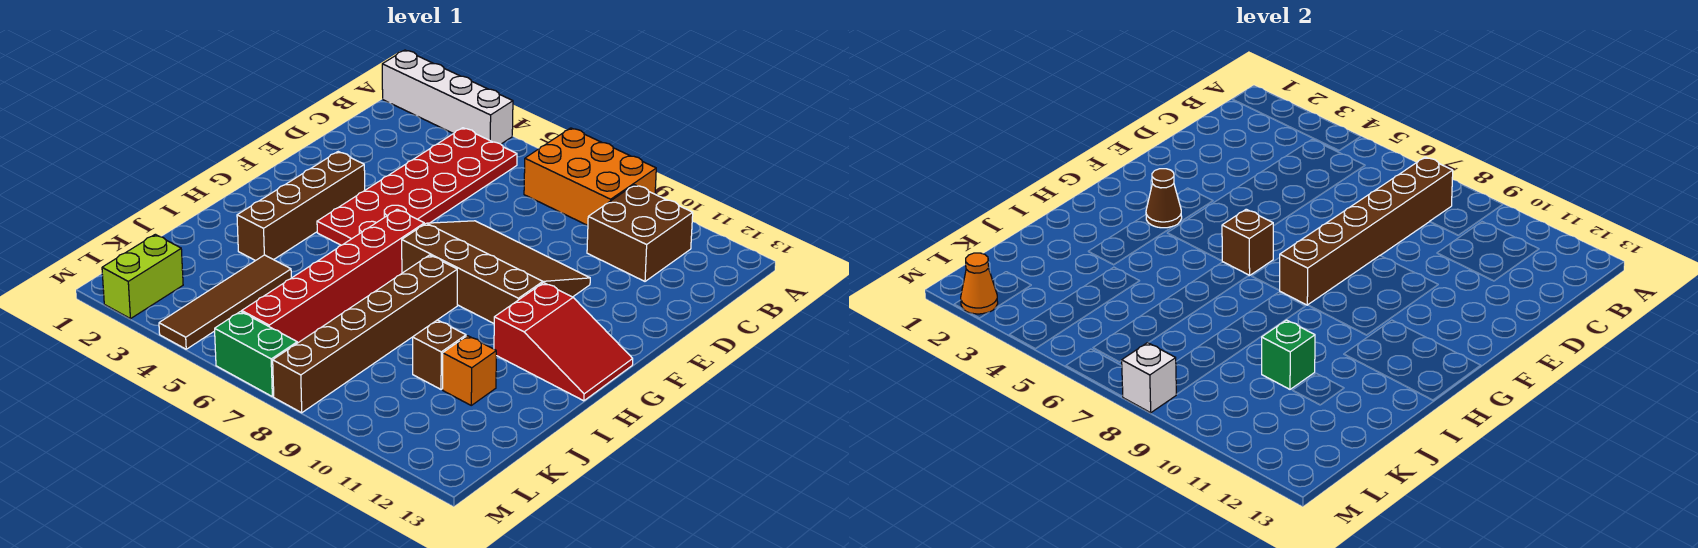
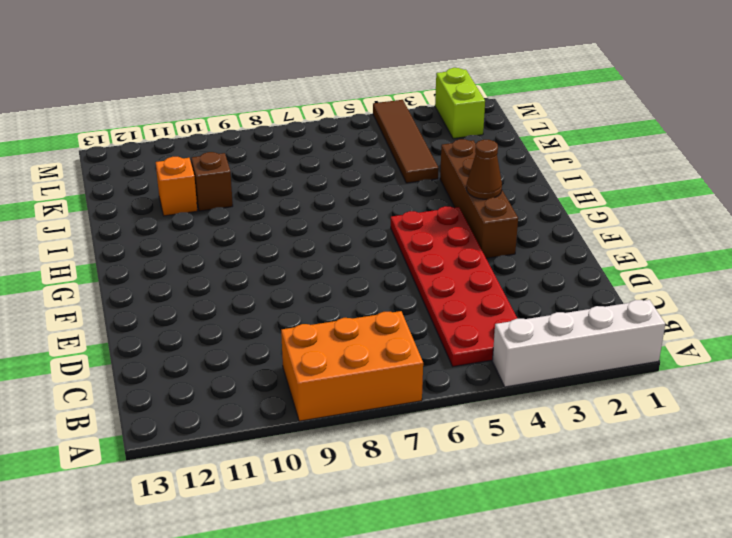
none -> brown brick B10:C11 level 1
none -> brown slope E7:G10 level 1 top G
none -> red brick G6:L6 level 1

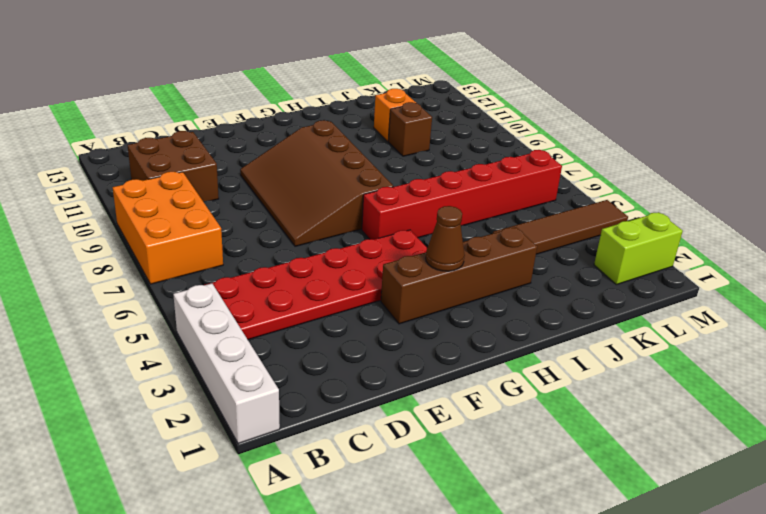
none -> red slope G11:H13 level 1 top 11
none -> brown brick H8:M8 level 1
none -> green brick M6:M7 level 1

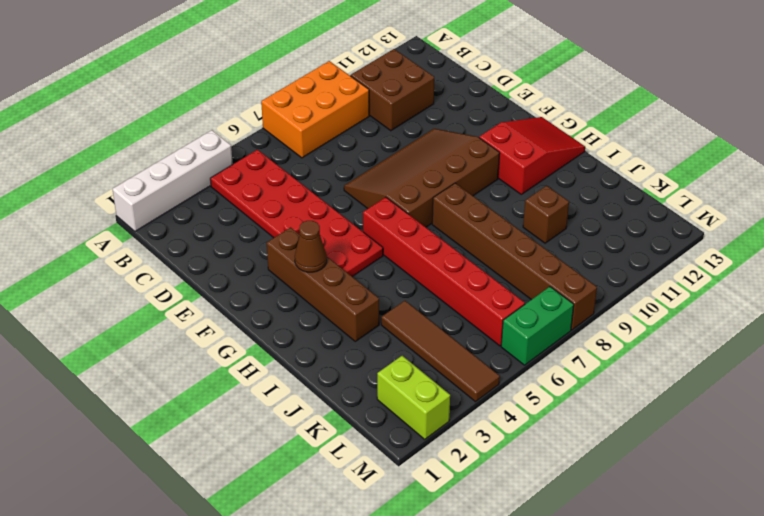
none -> orange brick J11 level 1
none -> brown brick B8:G8 level 2
none -> brown brick G6 level 2

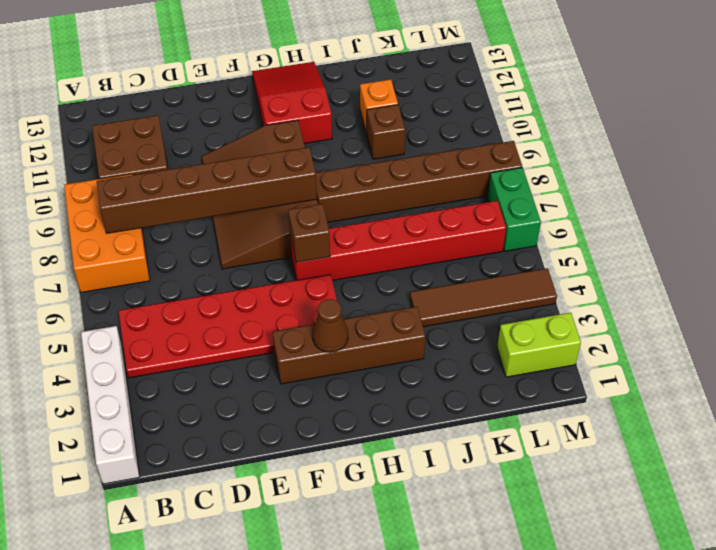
none -> green brick J10 level 2
none -> orange cone M2 level 2
none -> white brick M8 level 2

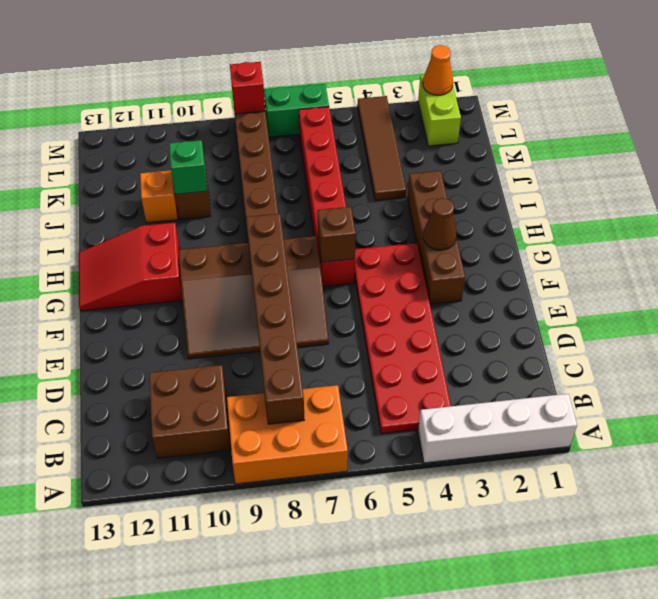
red brick M8 level 2 -> white brick M8 level 2

